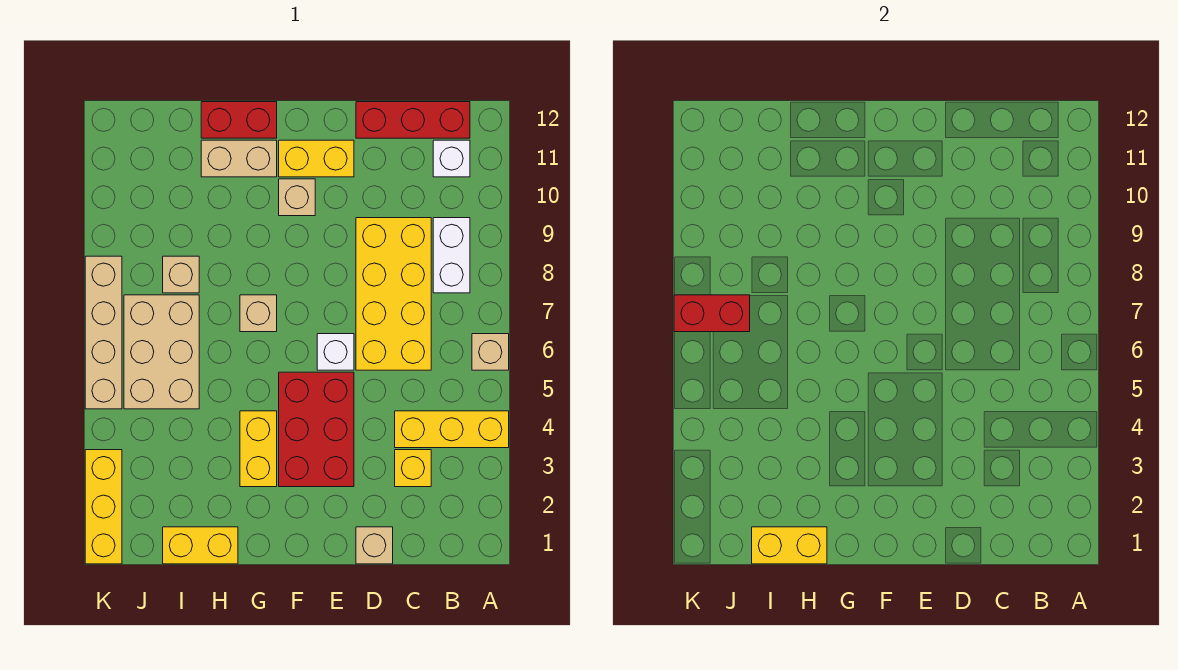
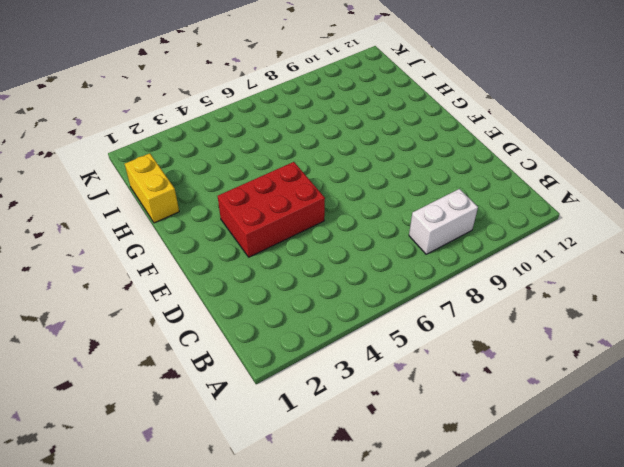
none -> yellow brick A4:C4 level 1
none -> tan brick A6 level 1
none -> white brick B11 level 1

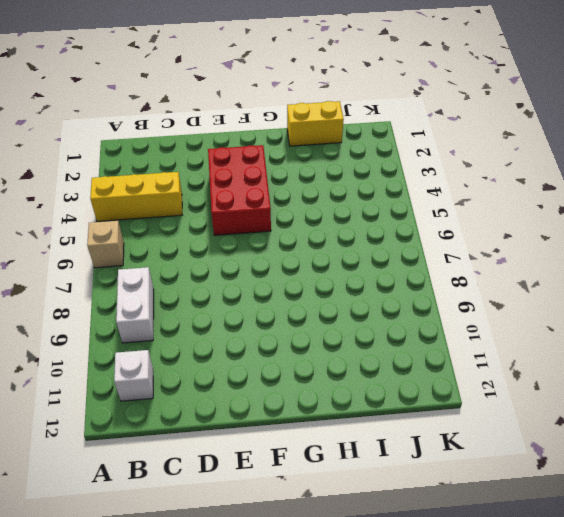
none -> red brick B12:D12 level 1
none -> yellow brick C3 level 1
none -> yellow brick C6:D9 level 1

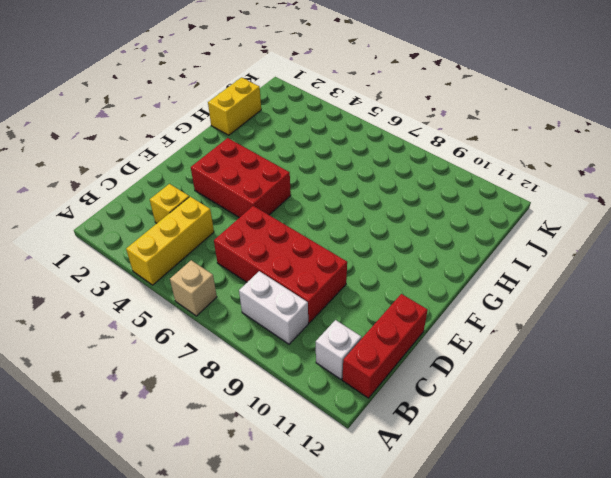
red brick C6:D9 level 1 -> yellow brick C6:D9 level 1
none -> tan brick D1 level 1
none -> white brick E6 level 1
none -> yellow brick E11:F11 level 1

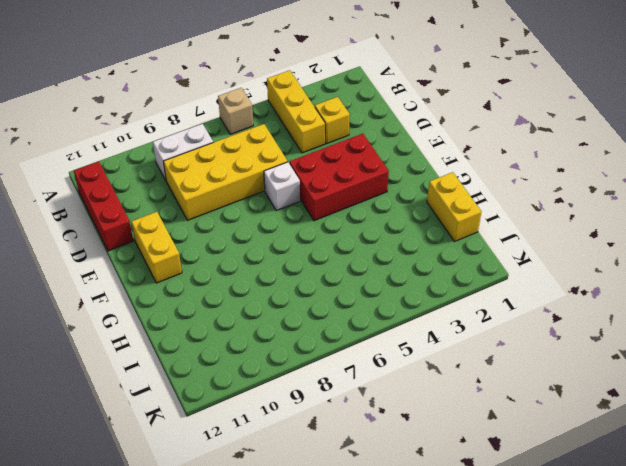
none -> white brick B11 level 1
none -> tan brick D1 level 1
none -> tan brick F10 level 1

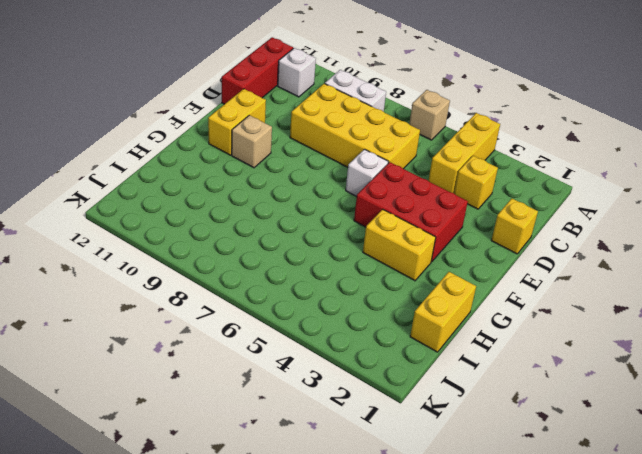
yellow brick D1 level 1 -> tan brick D1 level 1
none -> tan brick G7 level 1
none -> tan brick G11:H11 level 1
none -> red brick G12:H12 level 1

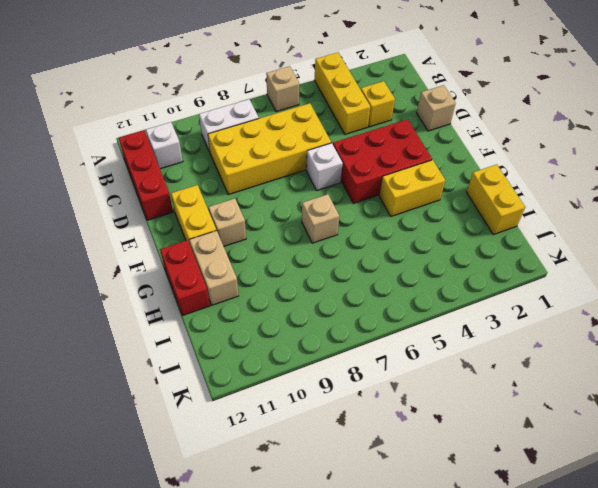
none -> tan brick I5:J7 level 1
none -> tan brick I8 level 1
none -> yellow brick K1:K3 level 1

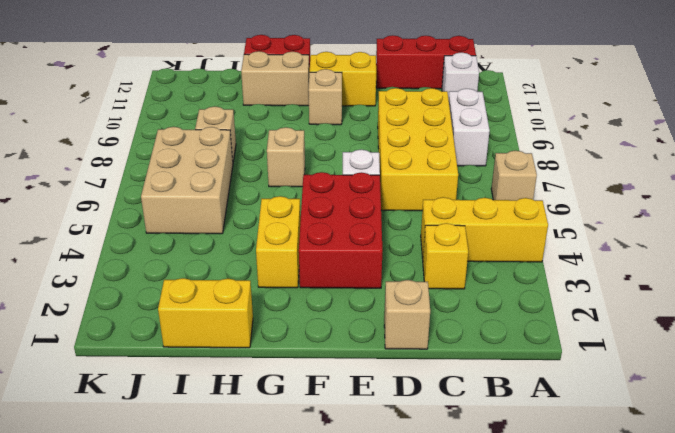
none -> yellow brick K1:K3 level 1
none -> tan brick K5:K8 level 1
none -> yellow brick H1:I1 level 2

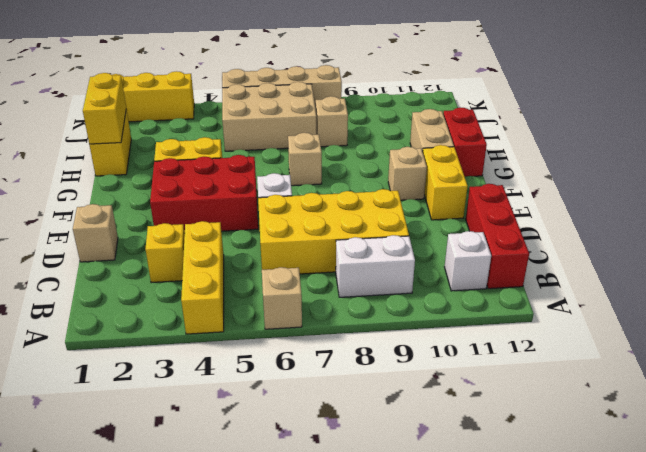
none -> red brick J7:K7 level 2

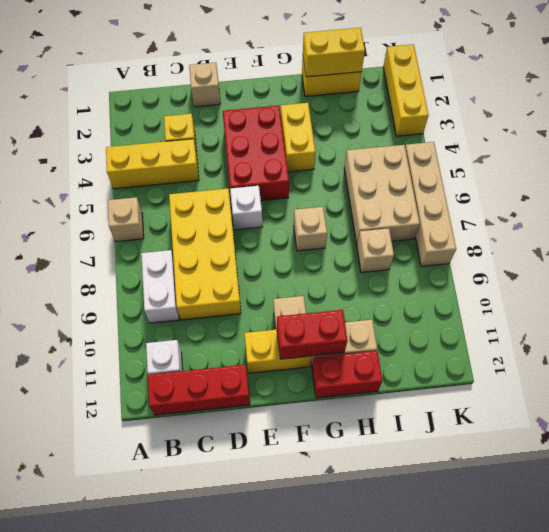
red brick F11:G11 level 2 -> red brick J7:K7 level 2

